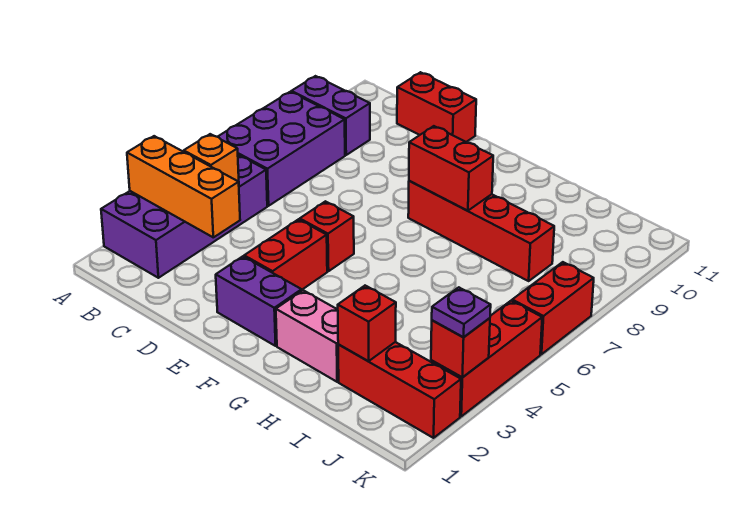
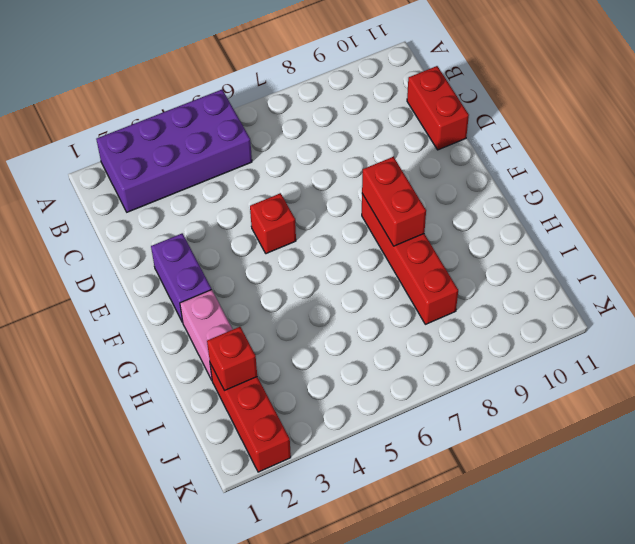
none -> purple brick A6:B8 level 1
none -> purple brick A9:B9 level 1
none -> red brick E3:E4 level 1

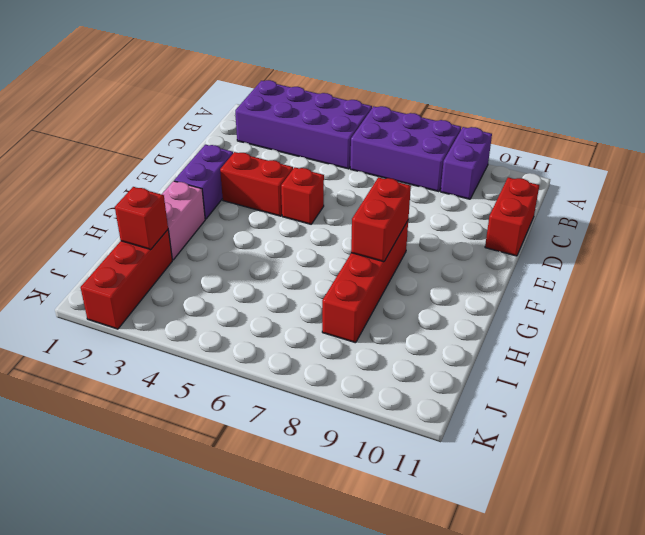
none -> red brick K3:K5 level 1
none -> red brick K6:K7 level 1
none -> orange brick A3:C3 level 2

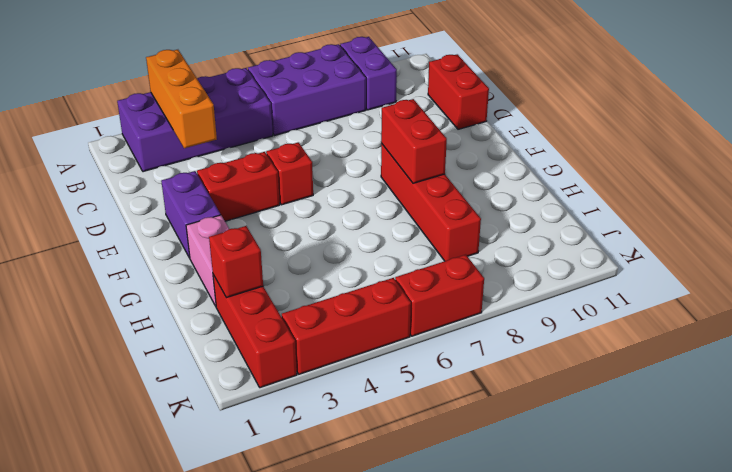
none -> orange brick B4 level 2
none -> red brick K3 level 2
none -> purple plate K3 level 3

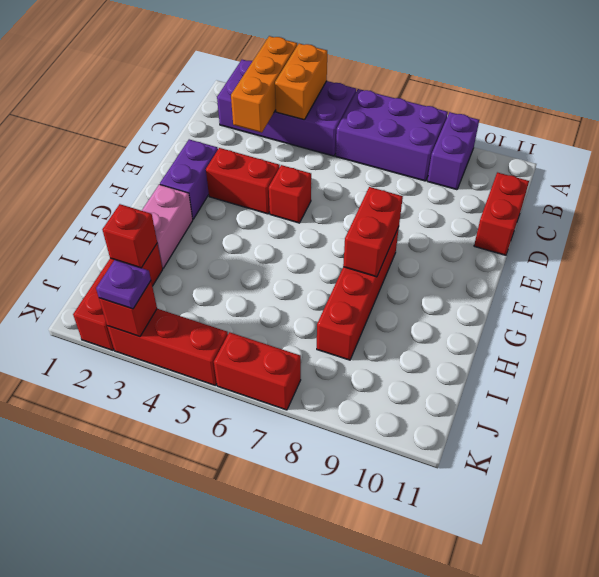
orange brick A4:B4 level 2 -> orange brick B4 level 2

